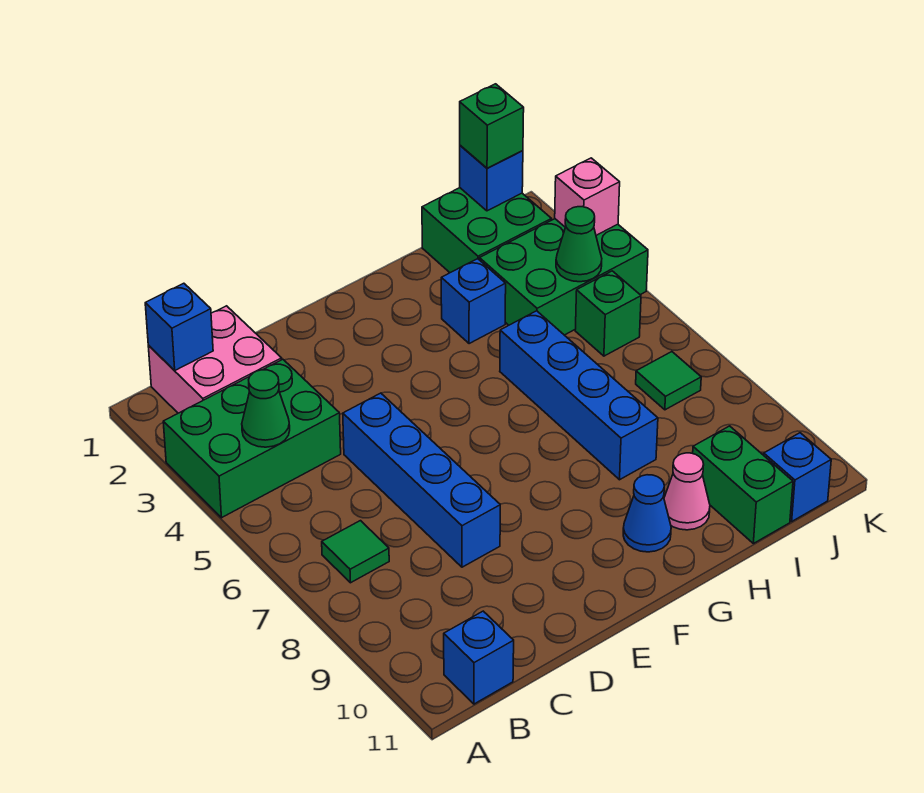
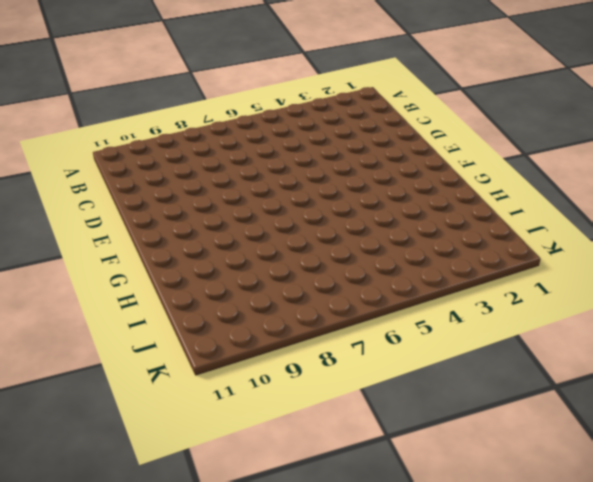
none -> green brick A3:C4 level 1
none -> pink brick B1:C2 level 1
none -> green tile B7 level 1

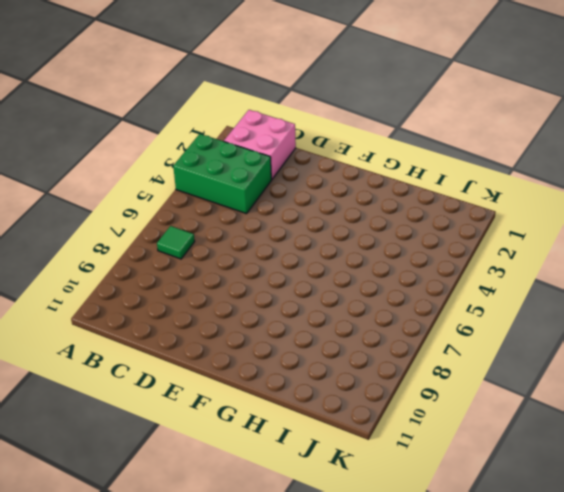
none -> blue brick B11 level 1
none -> blue brick D5:D8 level 1
none -> blue cone G10 level 1

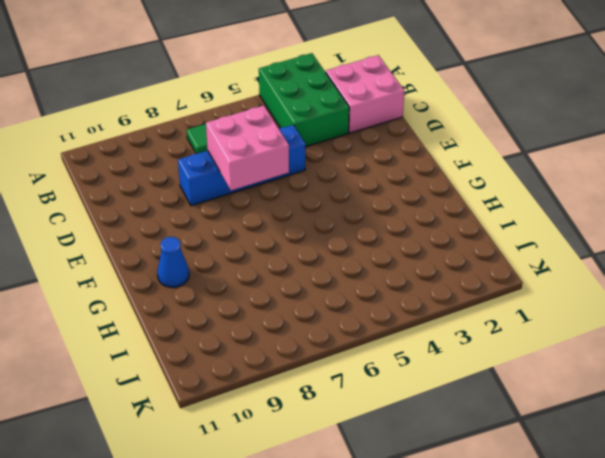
pink brick D6:E7 level 2 -> none
none -> blue brick B11 level 1
none -> blue brick H3 level 1
none -> blue brick H5:H8 level 1

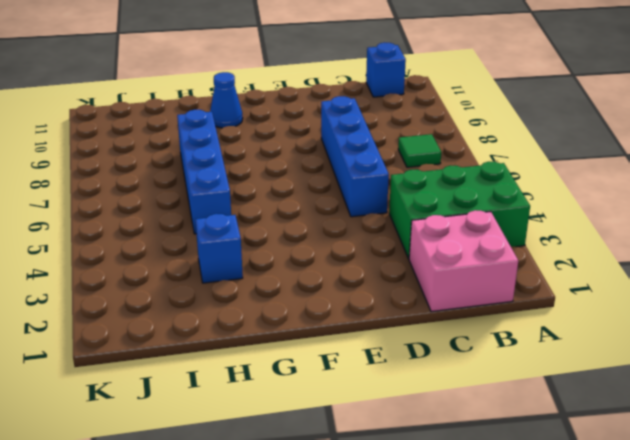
none -> pink cone H10 level 1
none -> green brick I1:J2 level 1
none -> green brick I3:K4 level 1

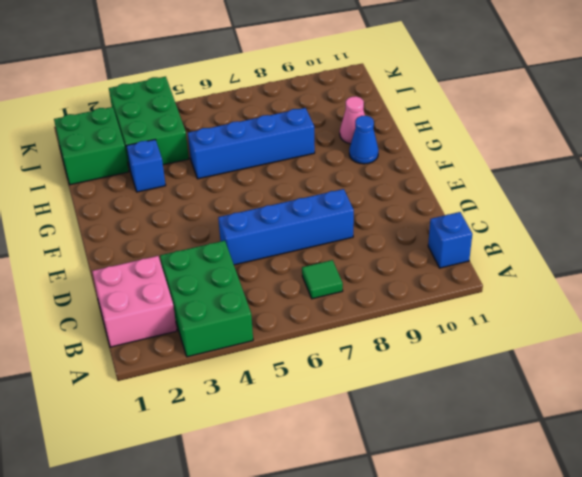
none -> green brick I10:I11 level 1
none -> green brick J5 level 1
none -> green tile J7 level 1

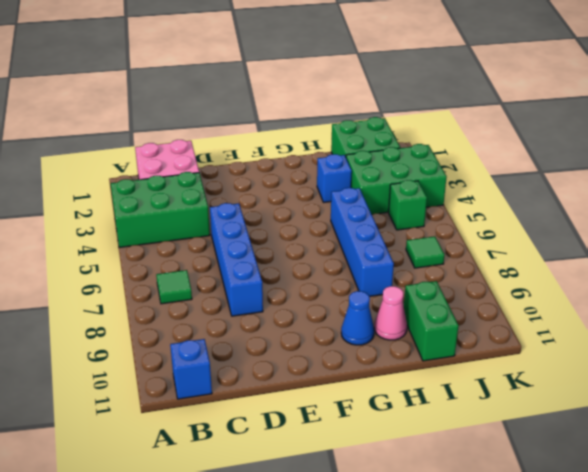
none -> blue brick J11 level 1
none -> blue brick B1 level 2
none -> green cone B4 level 2

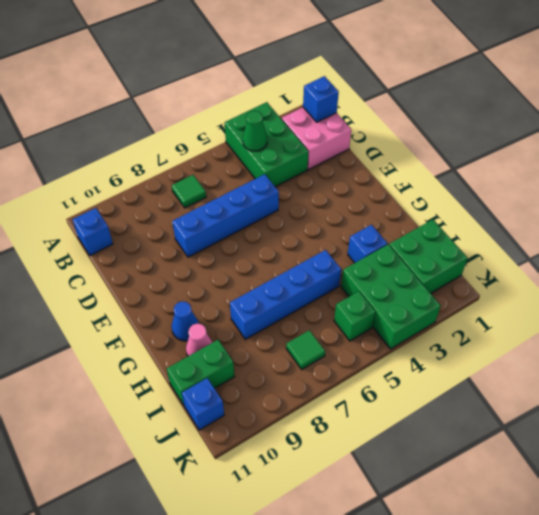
none -> blue brick J1 level 2
none -> green cone J4 level 2
none -> pink brick K3 level 2

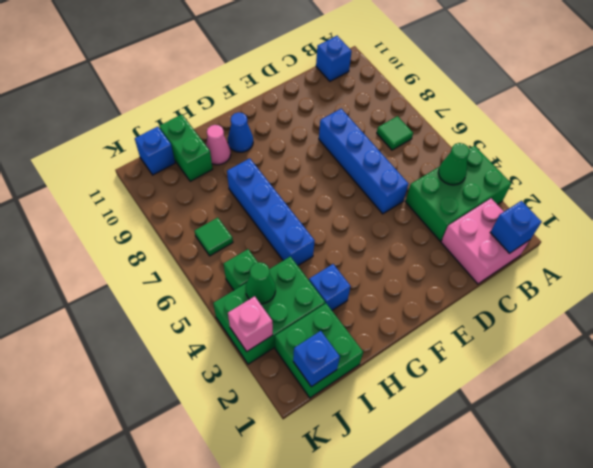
none -> green brick J1 level 3

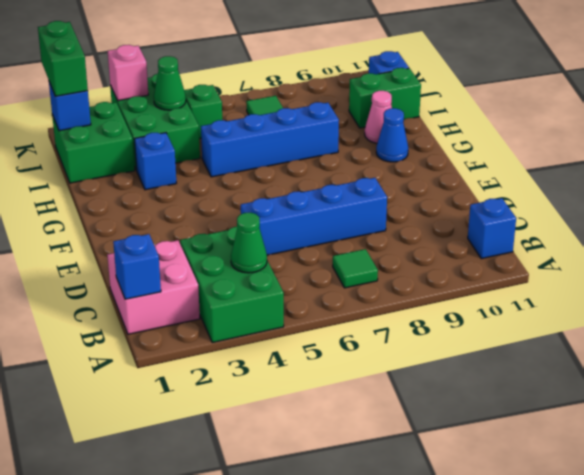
green brick J1:K1 level 3 -> green brick J1 level 3

